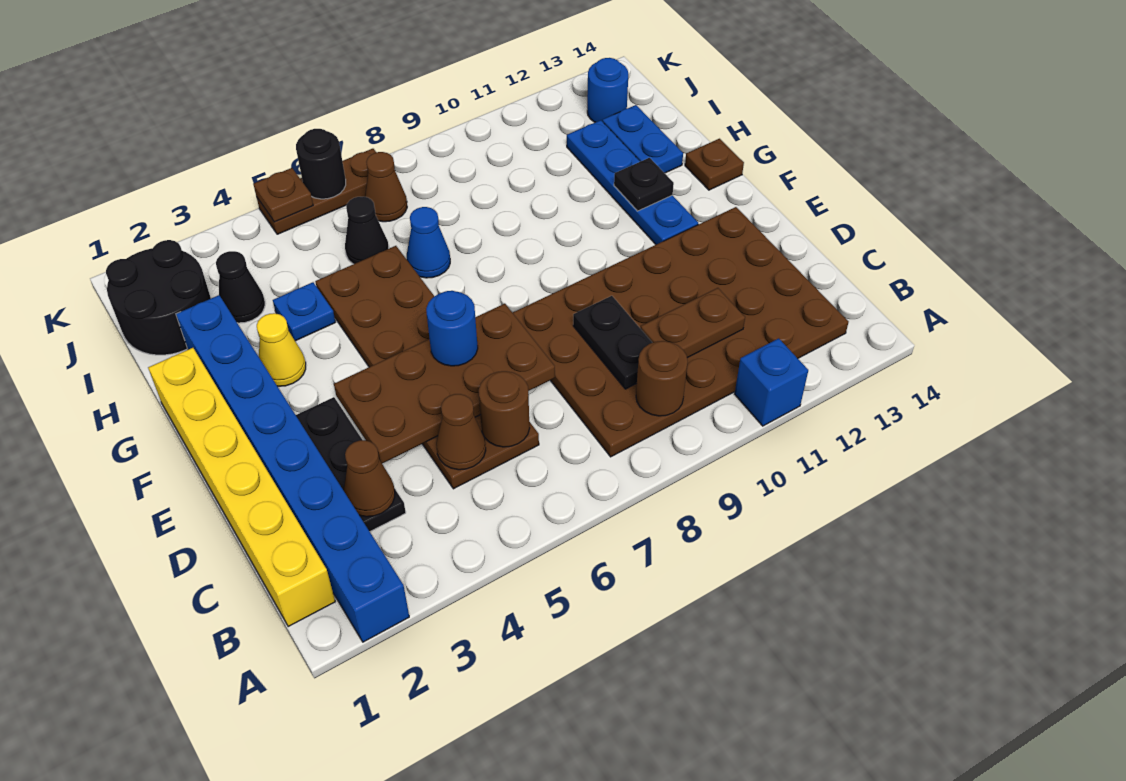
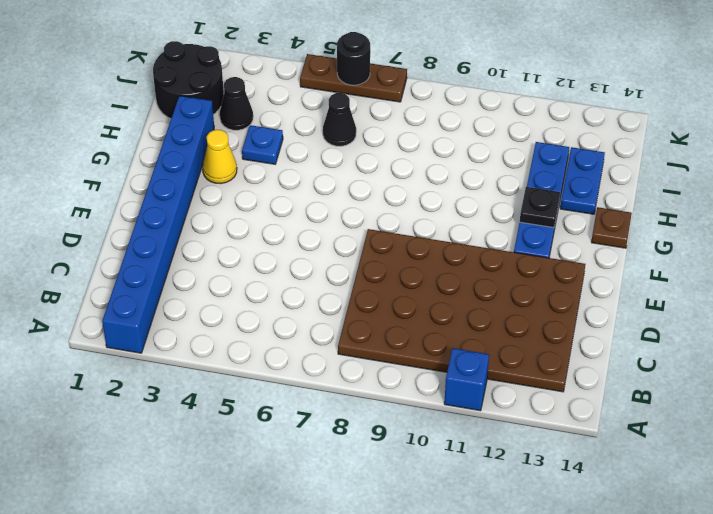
none -> yellow brick B1:G1 level 1
none -> black plate C3:E3 level 1
none -> brown plate C5:H6 level 1

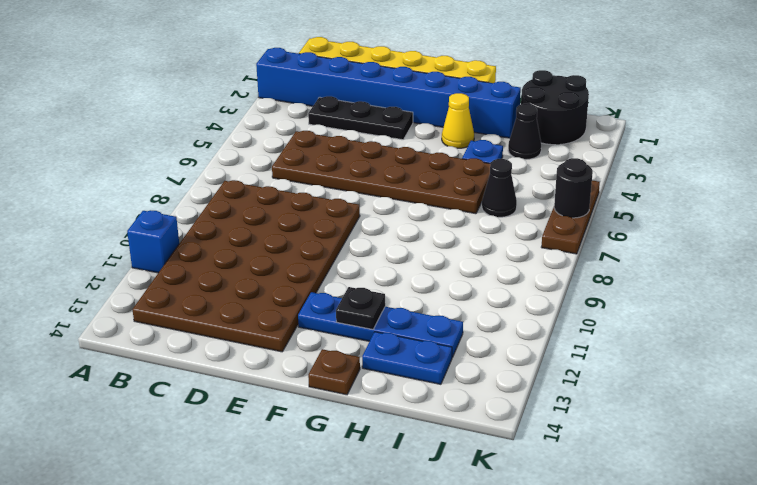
none -> blue cone H7 level 1
none -> brown cone J7 level 1
none -> blue round brick J13 level 1

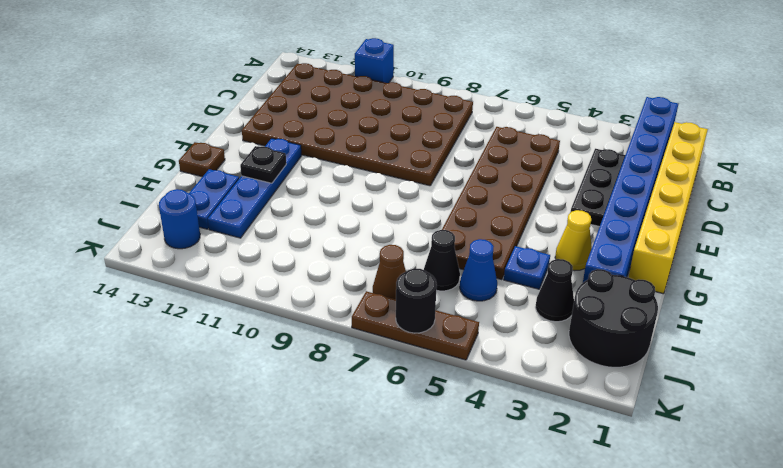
blue cone I5 level 1 -> blue cone H7 level 1
none -> brown round brick B9 level 2
none -> brown cone C3 level 2
none -> brown cone C5 level 2

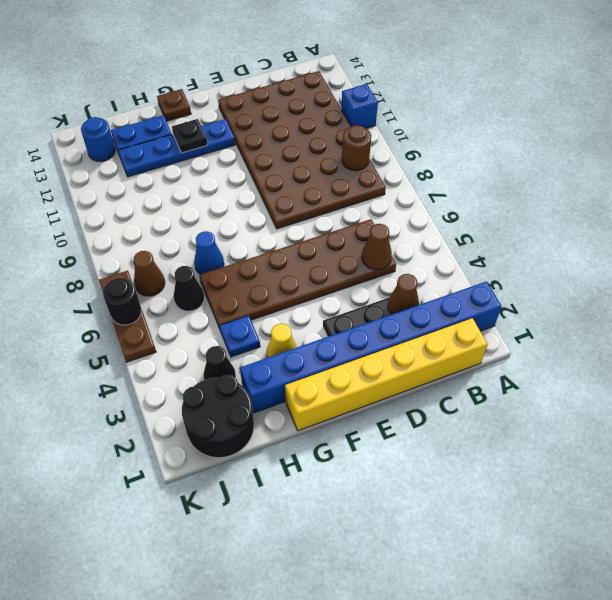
none -> brown round brick C6 level 2
none -> black plate C9:D9 level 2
none -> brown plate C10:C11 level 2

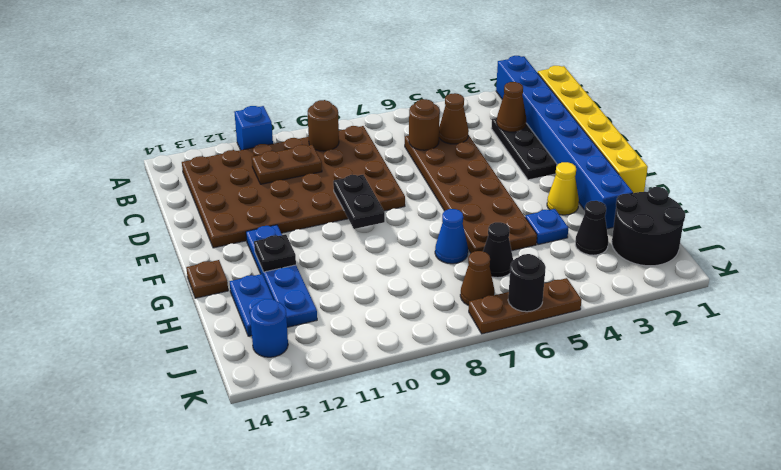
black plate E9:F9 level 2 -> black plate C9:D9 level 2
none -> brown plate D4:E7 level 2
none -> brown plate K5 level 2
none -> blue round brick E6 level 3

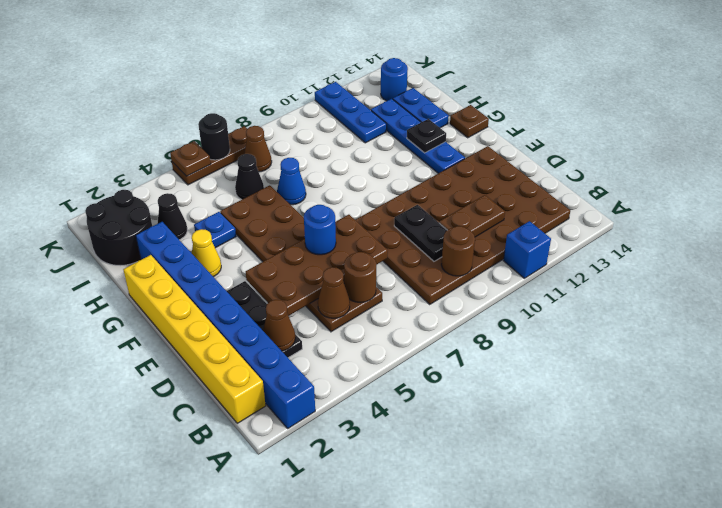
blue plate I11:K11 level 1 -> none

